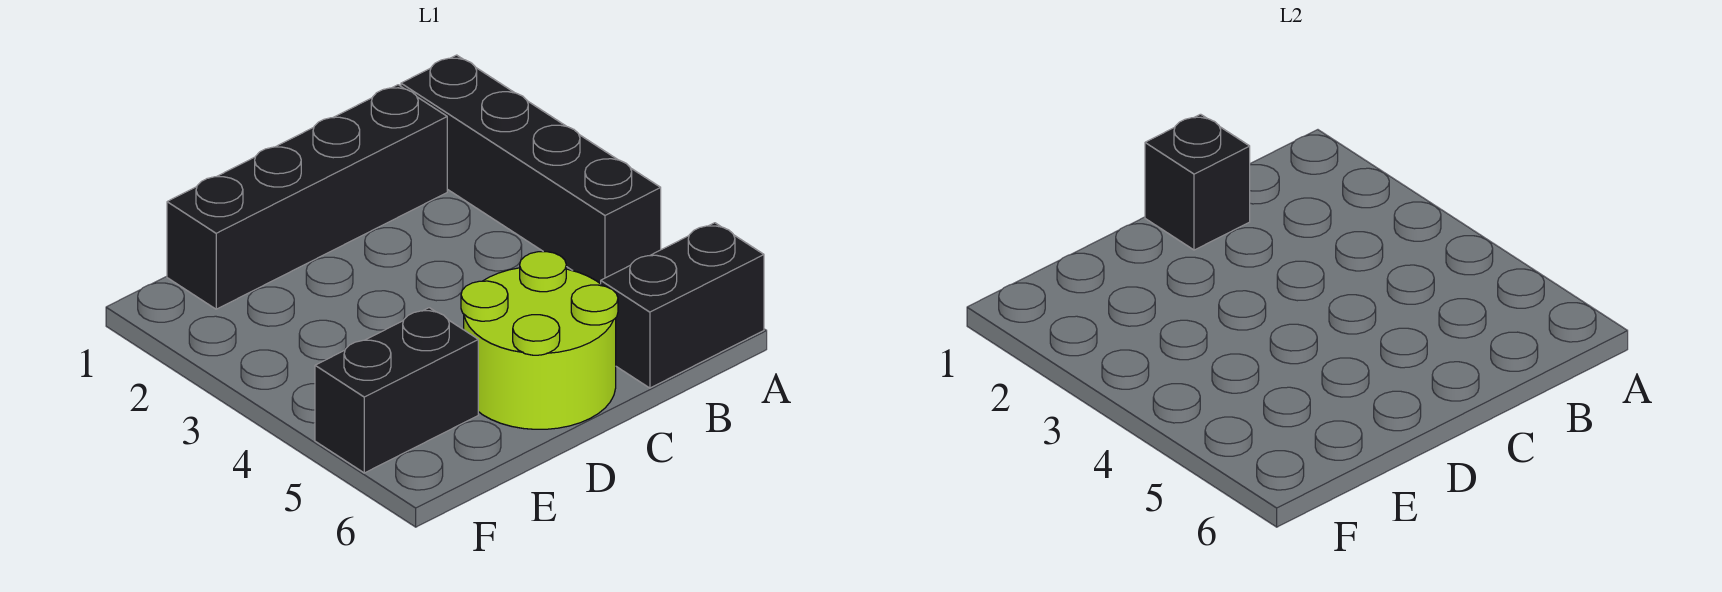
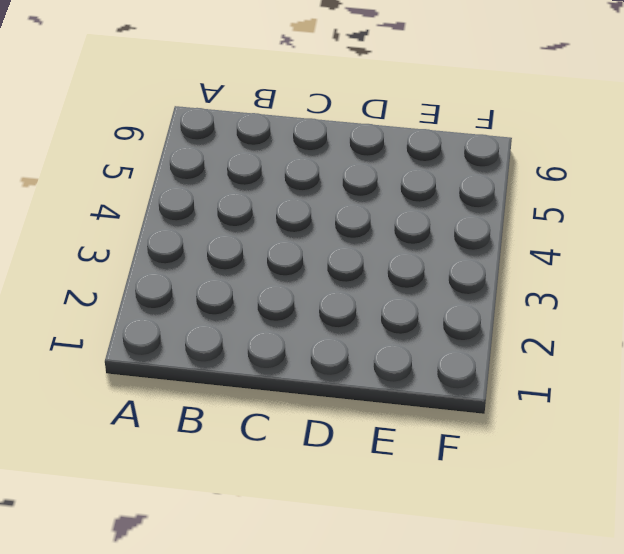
none -> black brick A1:A4 level 1
none -> black brick A6:B6 level 1

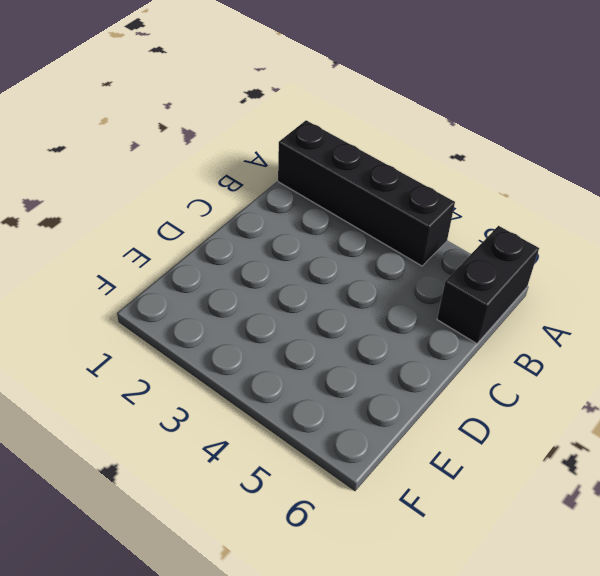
none -> black brick B1:E1 level 1
none -> lime round brick C5:D6 level 1

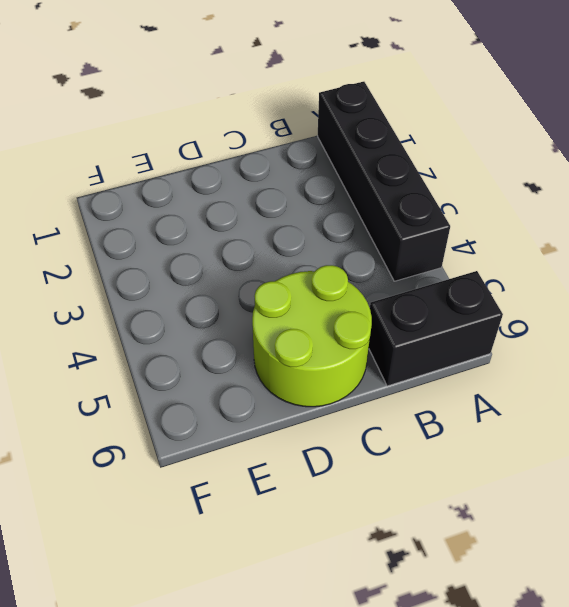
none -> black brick B1:E1 level 1
none -> black brick E5:F5 level 1

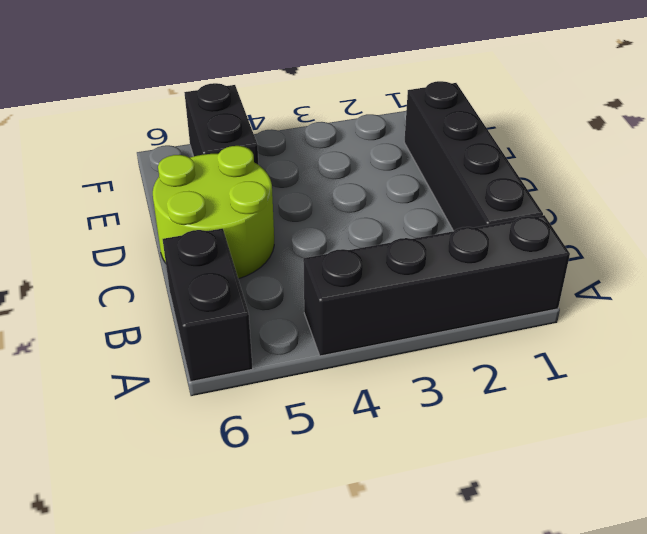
none -> black brick C1 level 2

